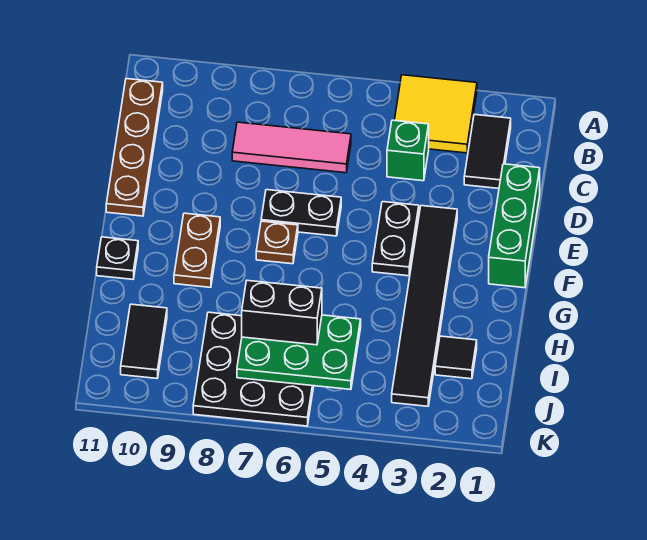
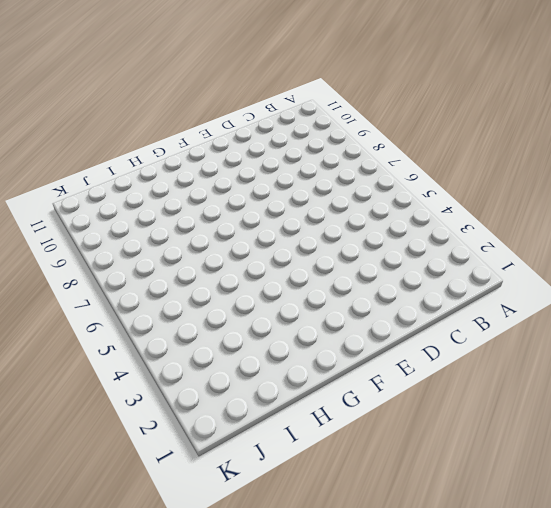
none -> yellow tile A3:B4 level 1
none -> black tile B2:C2 level 1
none -> brown plate B11:E11 level 1

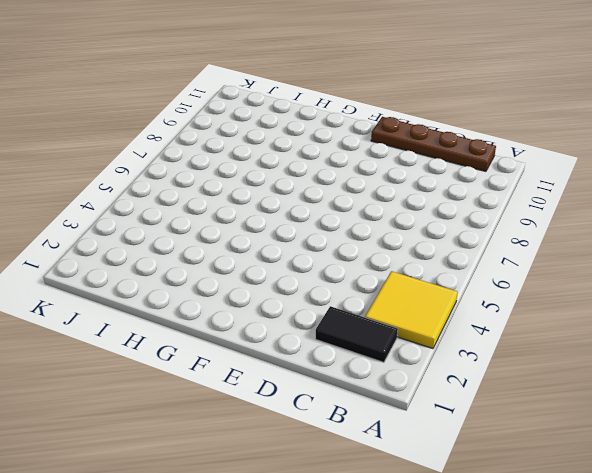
none -> green brick C4 level 1
none -> pink tile C6:C8 level 1
none -> green brick D1:F1 level 1

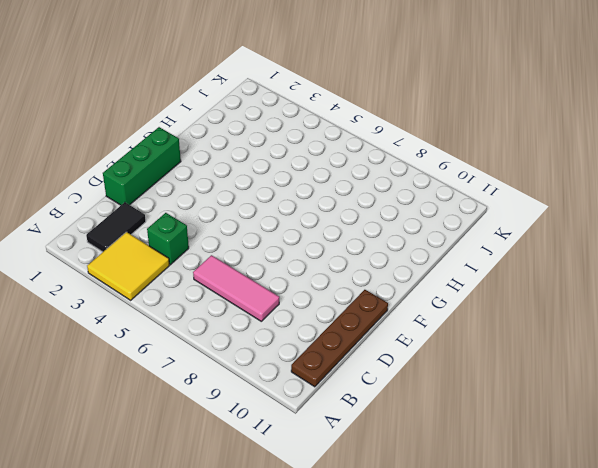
none -> black tile E3:J3 level 1
none -> black plate E4:F4 level 1
none -> black plate E6:E7 level 1

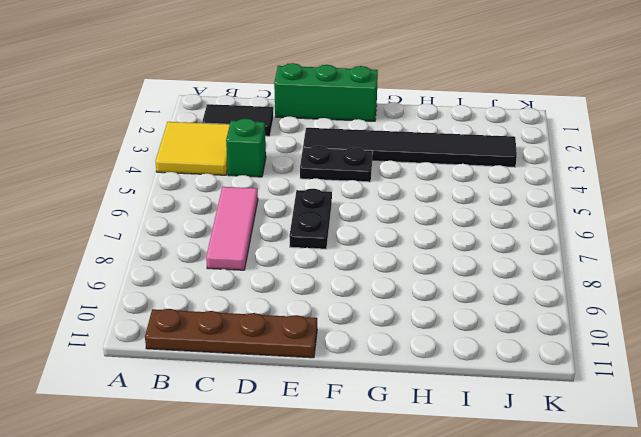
none -> brown plate F7 level 1
none -> brown plate F9:G9 level 1
none -> black plate G11 level 1

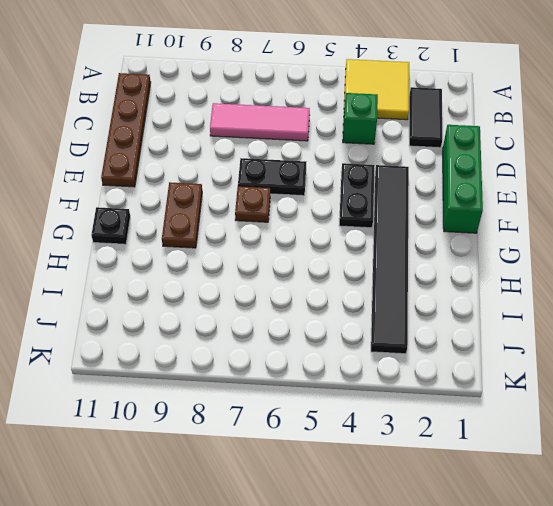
none -> black tile I2 level 1
none -> black plate I6:K8 level 1
none -> black tile I10:J10 level 1

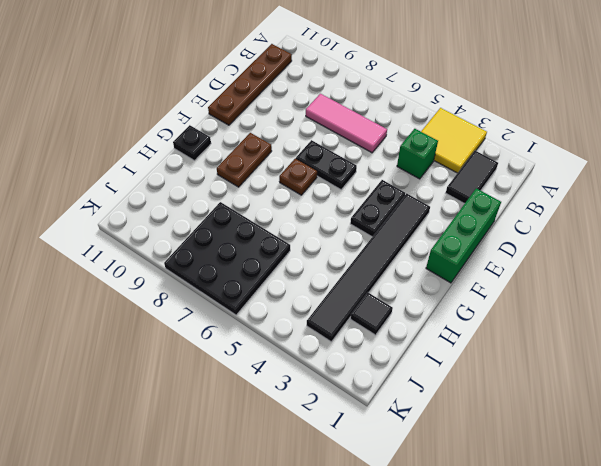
none -> black tile I10:J10 level 1
none -> green plate I5:J7 level 2
none -> black brick I6:I7 level 3

